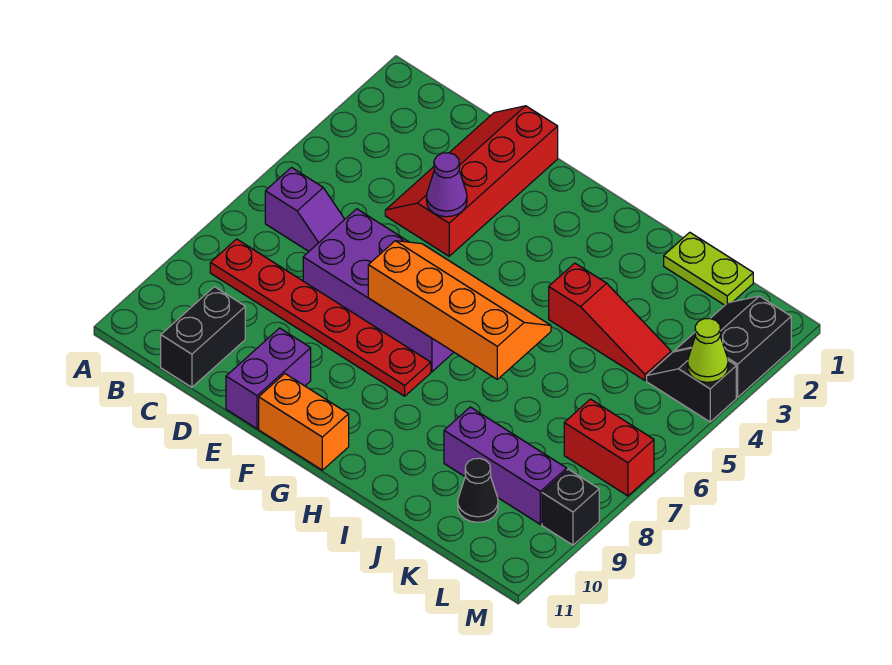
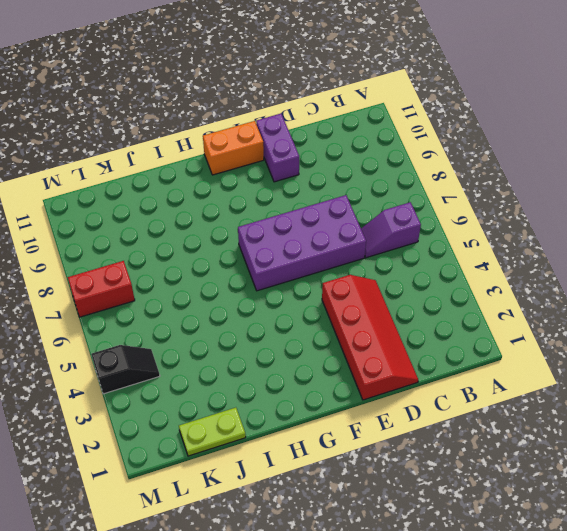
none -> red plate B8:G8 level 1
none -> black brick C10:C11 level 1
none -> red slope I4:K4 level 1 top I

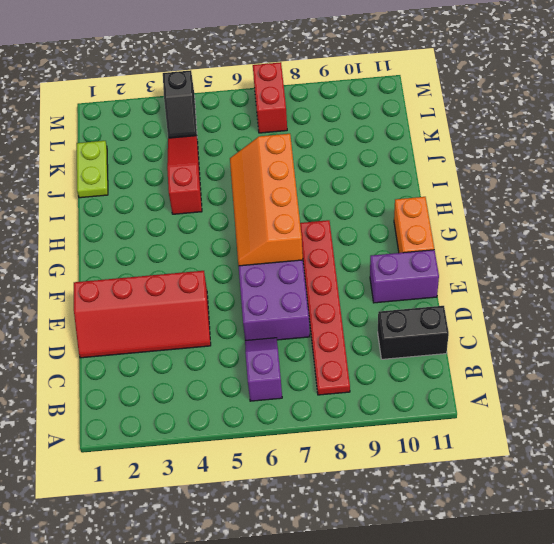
none -> purple brick J9:L9 level 1
none -> black cone K10 level 1
none -> black slope L2:M3 level 1 top M

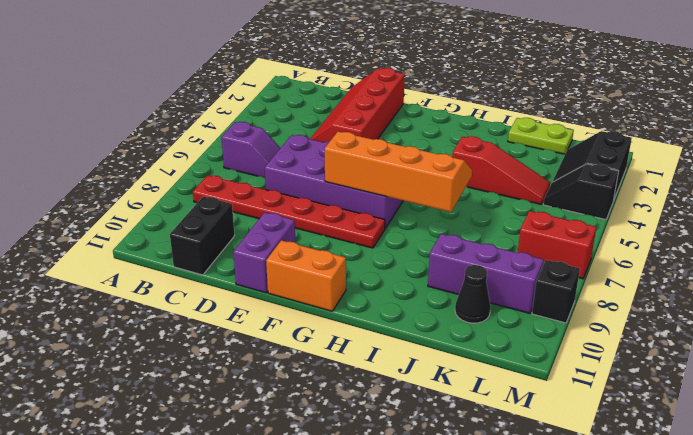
none -> purple cone E4 level 2
none -> lime cone M4 level 2

